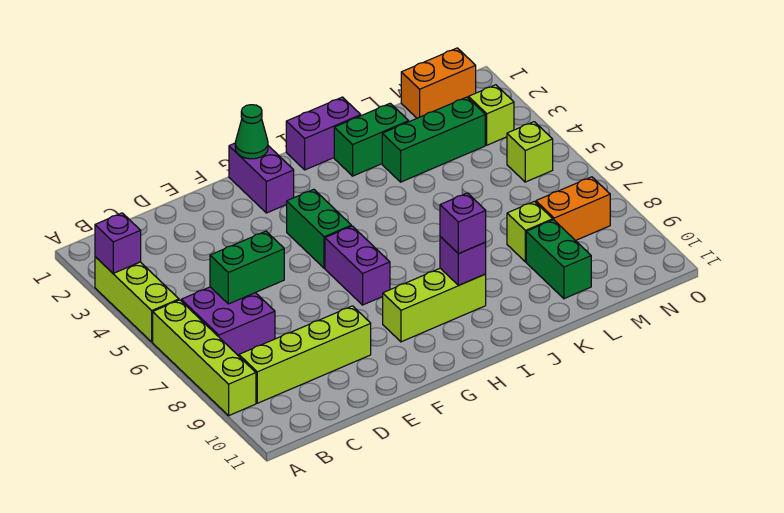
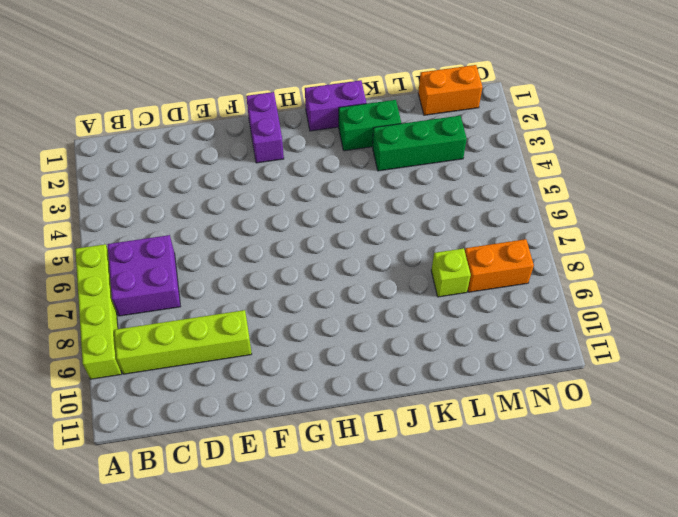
none -> lime brick A3:A5 level 1
none -> green brick G4:G5 level 1
none -> purple brick G6:G7 level 1

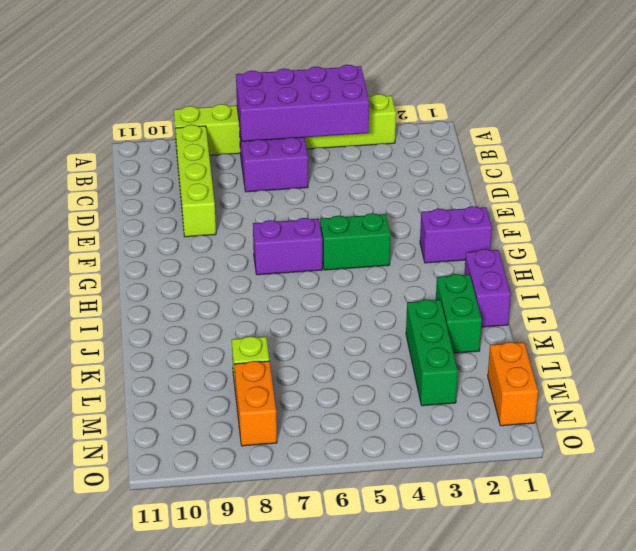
purple brick A4:B7 level 2 -> none
none -> lime brick G9:I9 level 1
none -> green brick L9:L10 level 1
none -> lime brick N3 level 1

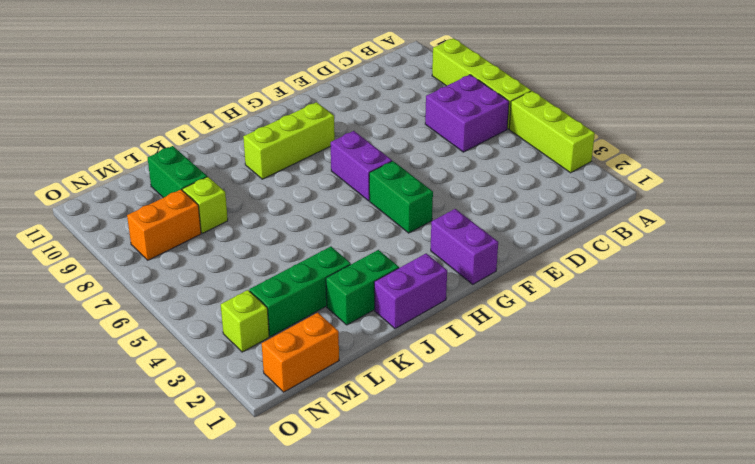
none -> lime brick B9:E9 level 1
none -> lime brick N5 level 1
none -> purple brick A3 level 2

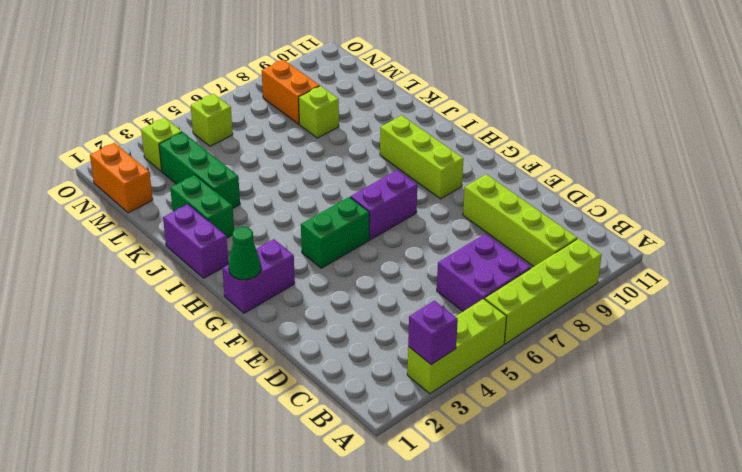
none -> green brick L9:L10 level 1
none -> green brick C6:D6 level 2
none -> purple brick I9 level 2

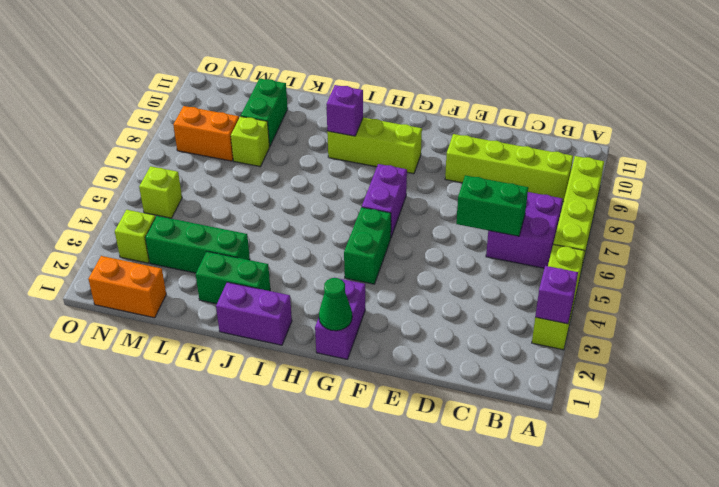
none -> purple brick I9 level 3

